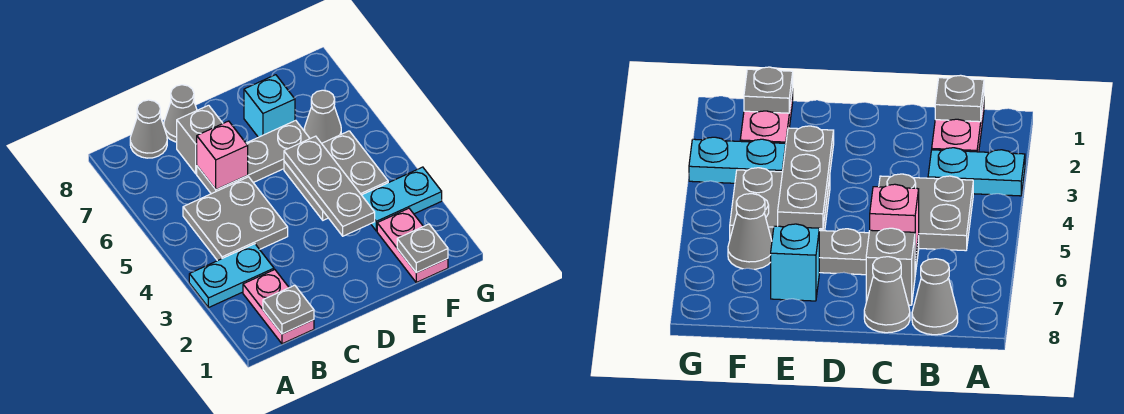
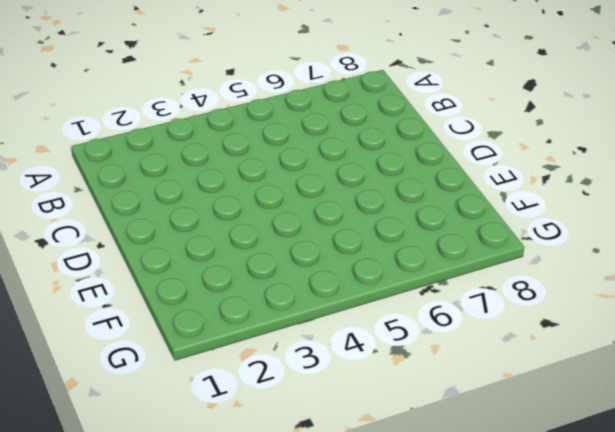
none -> cyan plate A3:B3 level 1
none -> pink plate B1:B2 level 1
none -> grey plate B4:C5 level 1

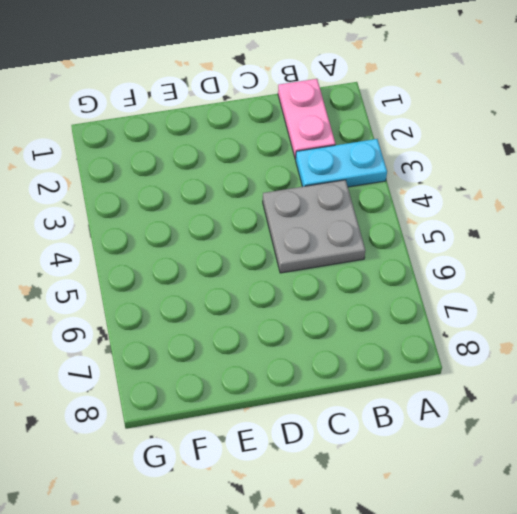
none -> grey cone B8 level 1
none -> grey plate C6:E6 level 1
none -> grey brick C7 level 1

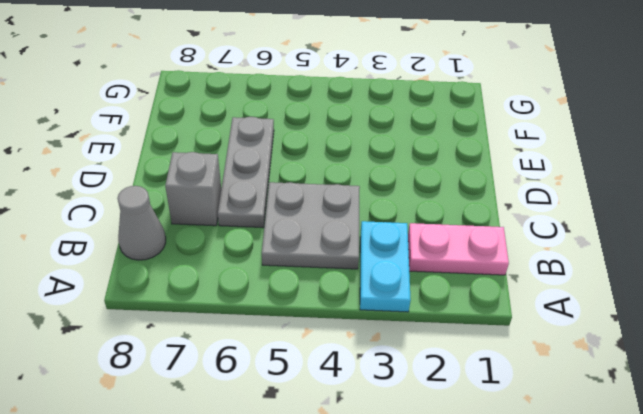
none -> grey cone C8 level 1
none -> grey plate E4:F5 level 1
none -> cyan brick E7 level 1

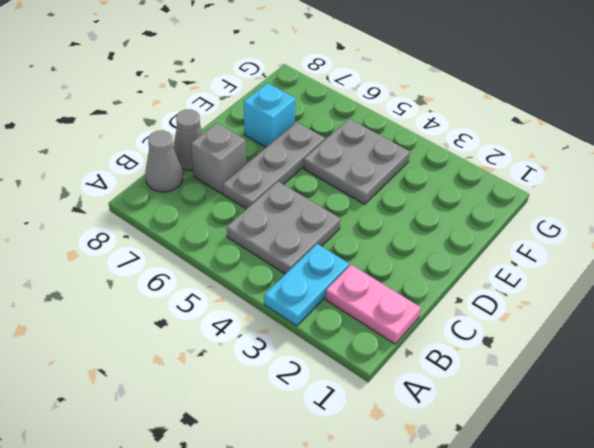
none -> pink plate F1:F2 level 1
none -> cyan plate F3:G3 level 1
none -> grey cone F6 level 1

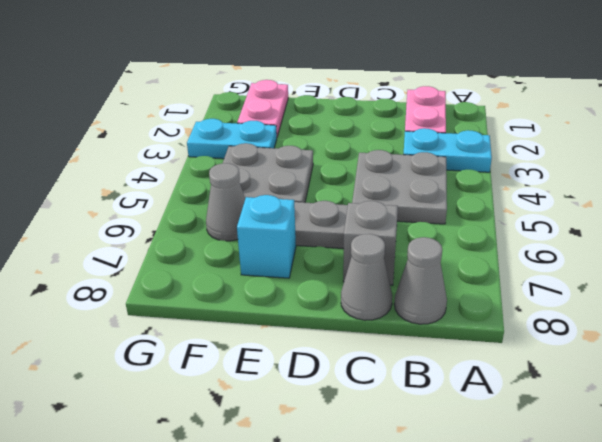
none -> grey plate B1 level 2
none -> pink brick C6 level 2
none -> grey plate E3:E5 level 2

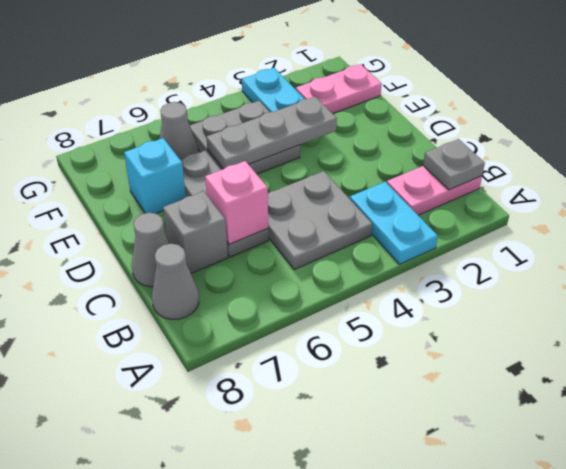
none -> grey plate F1 level 2

